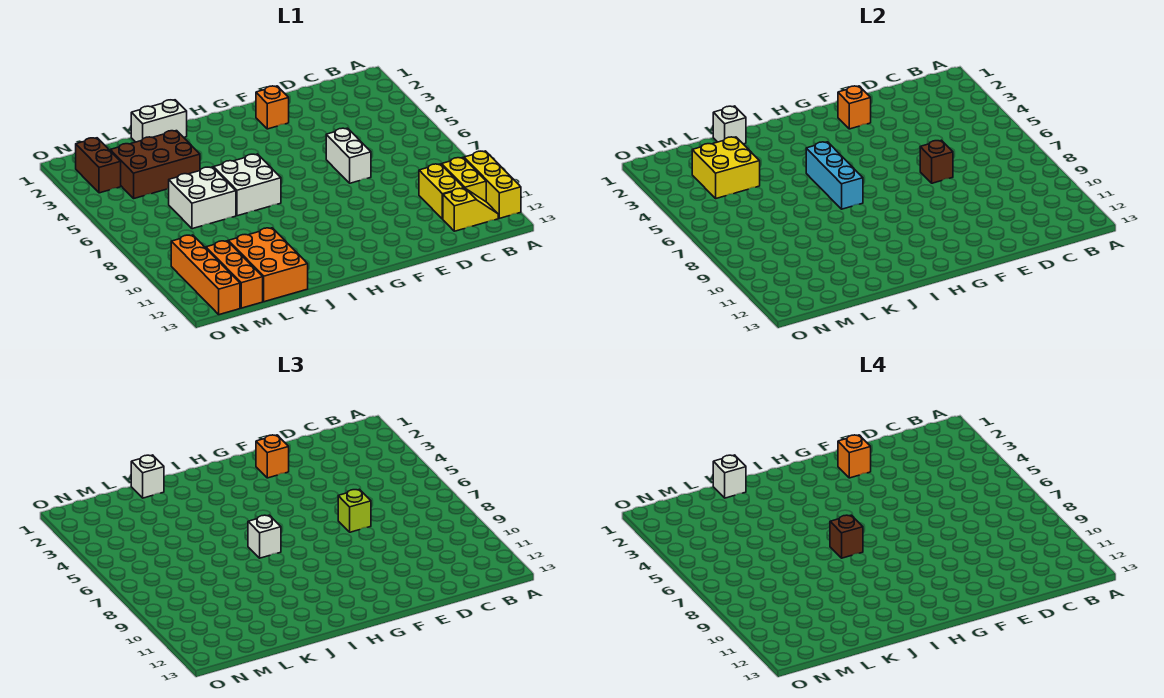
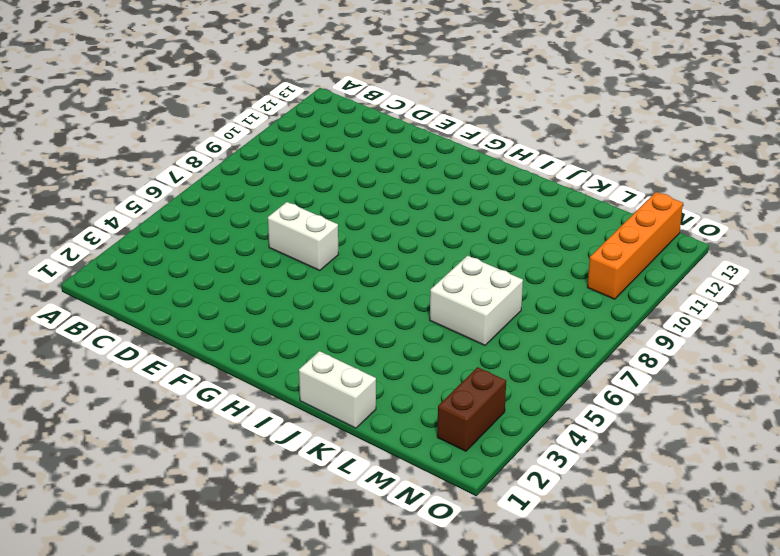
white brick E6:F6 level 1 -> white brick E6:E7 level 1
none -> yellow brick A10:A12 level 1
none -> yellow brick B10:B11 level 1
none -> yellow slope B12:C12 level 1 top C

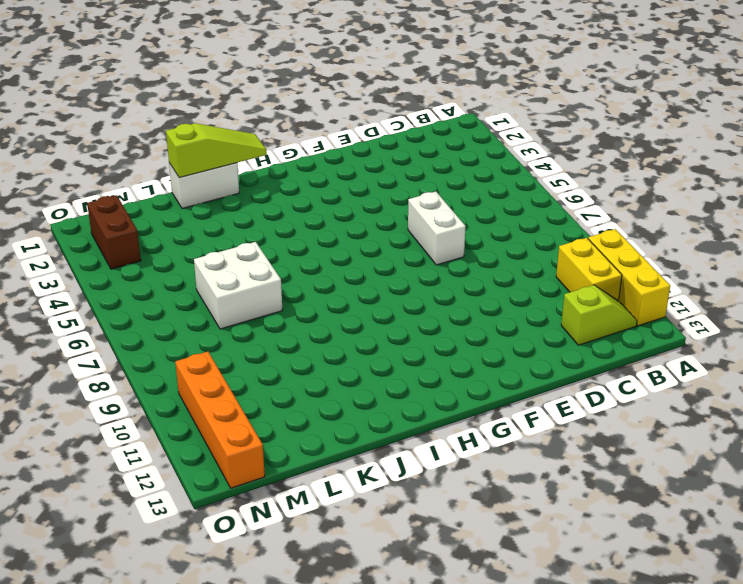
lime slope B12:C12 level 1 top C -> yellow slope B12:C12 level 1 top C
lime slope I1:K1 level 2 top K -> white brick K1 level 2
none -> yellow brick C10:C11 level 1
none -> orange brick F2 level 1
none -> white brick I6:J7 level 1

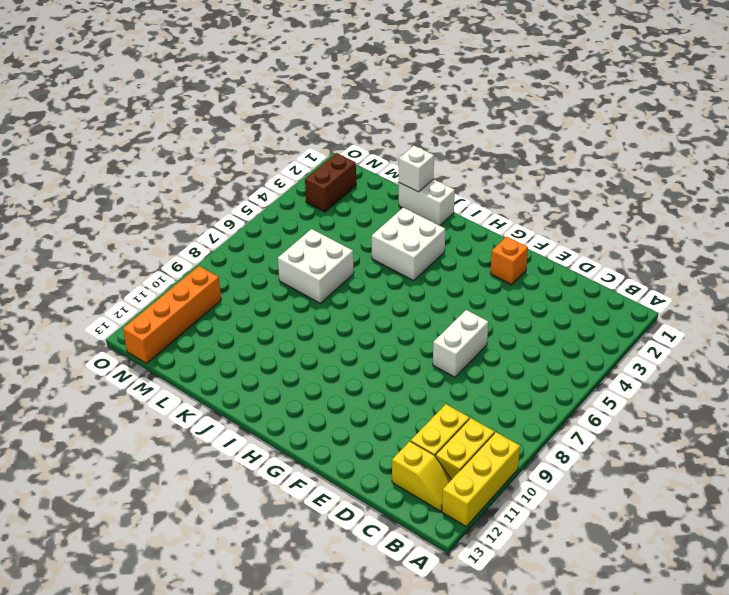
white brick I3:J4 level 1 -> white brick I6:J7 level 1
none -> brown brick K3:M4 level 1
none -> orange brick K11:L13 level 1
none -> orange brick M11:M13 level 1

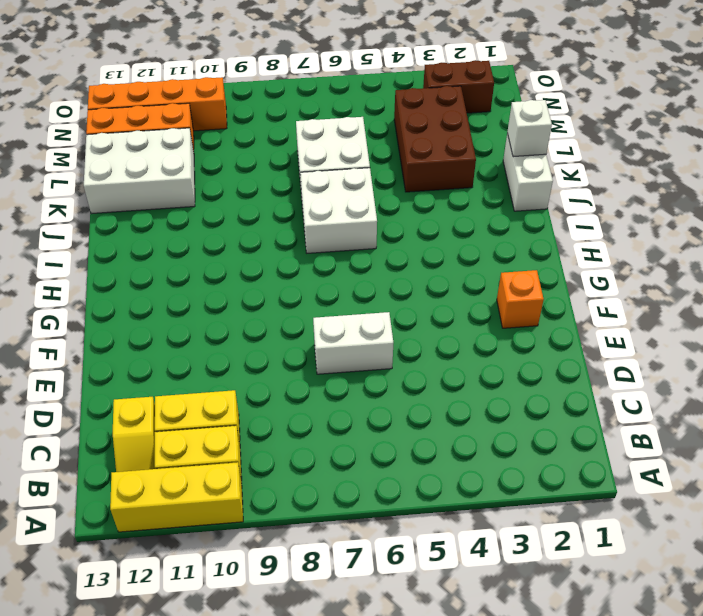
white brick K11:L13 level 1 -> orange brick K11:L13 level 1
none -> brown brick E7 level 2
none -> orange brick F2 level 2
none -> cyan brick I5:I7 level 2

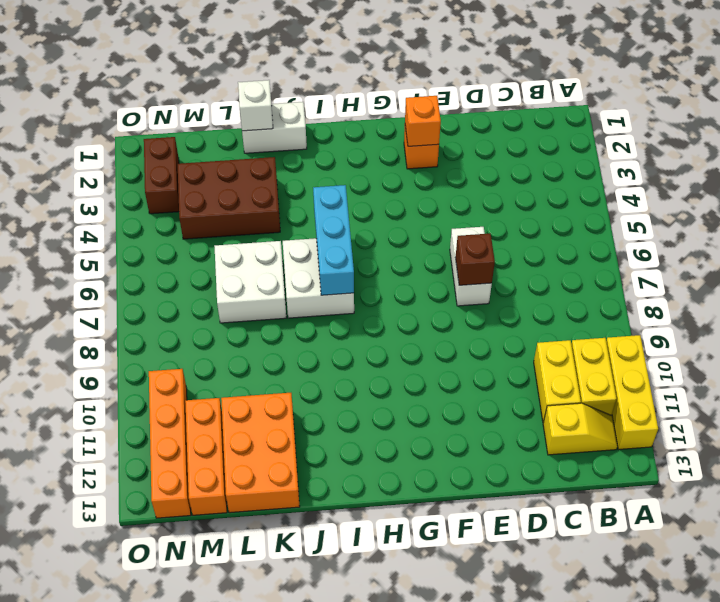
none -> yellow brick L3:M4 level 2
none -> lime brick E7 level 3
none -> orange brick F2 level 3

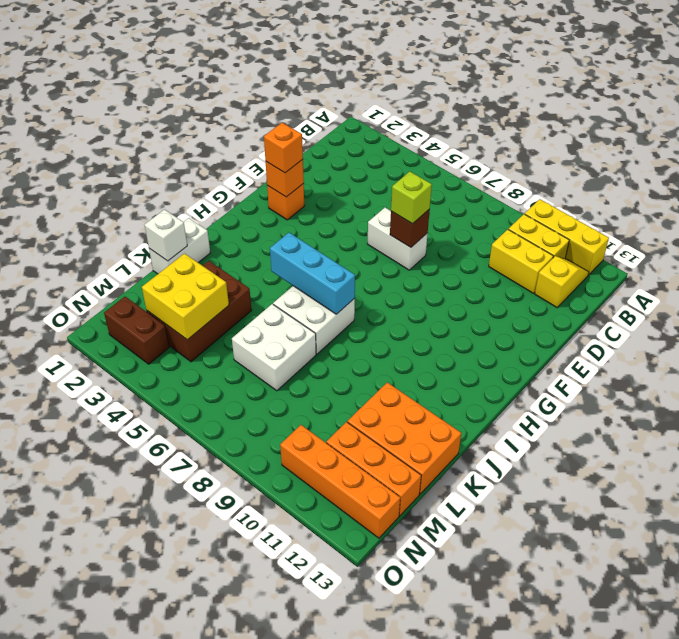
none -> white brick I7 level 3
none -> white brick K1 level 3
none -> orange brick F2 level 4

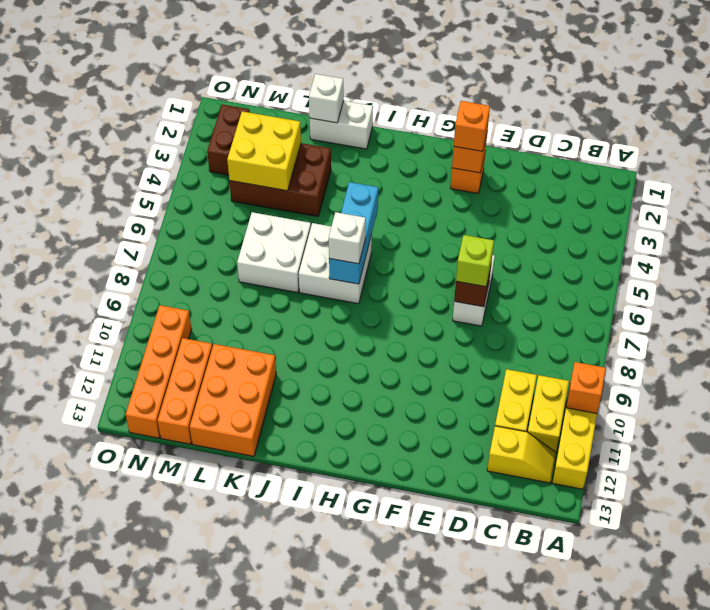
orange brick A10 level 2 -> orange brick F2 level 4
none -> white brick K1 level 3
none -> brown brick I7 level 4
none -> white brick K1 level 4

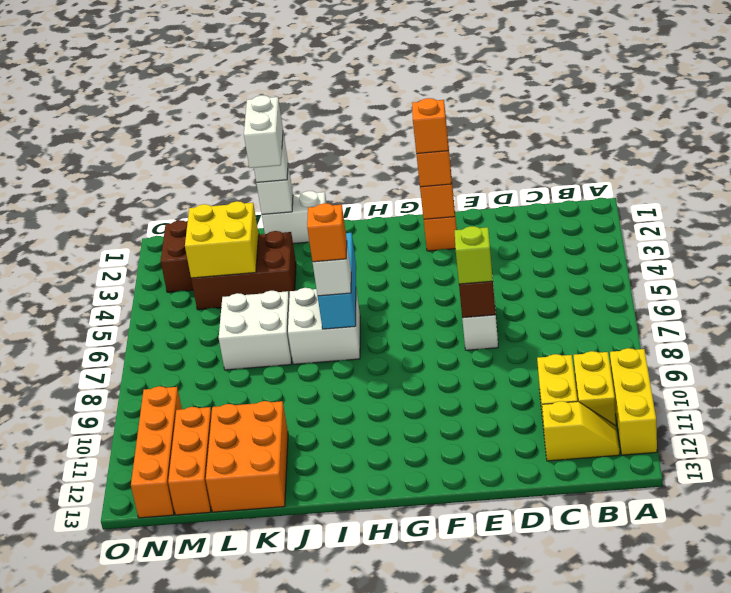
orange brick I7 level 4 -> brown brick I7 level 4
white brick K1:K2 level 4 -> white brick K1 level 4

